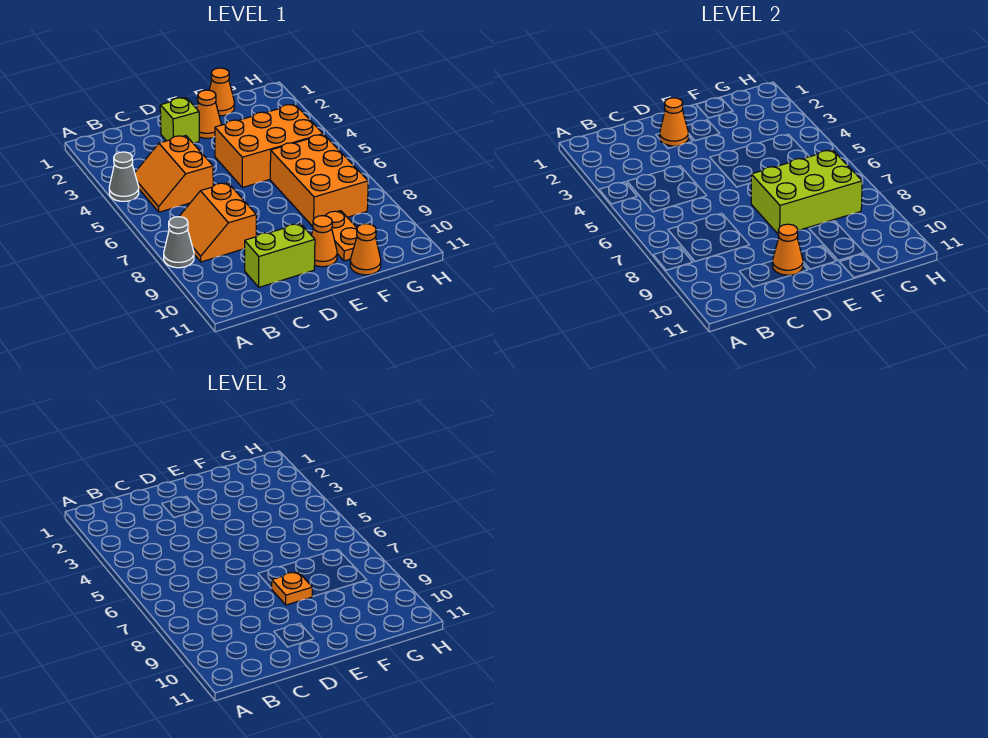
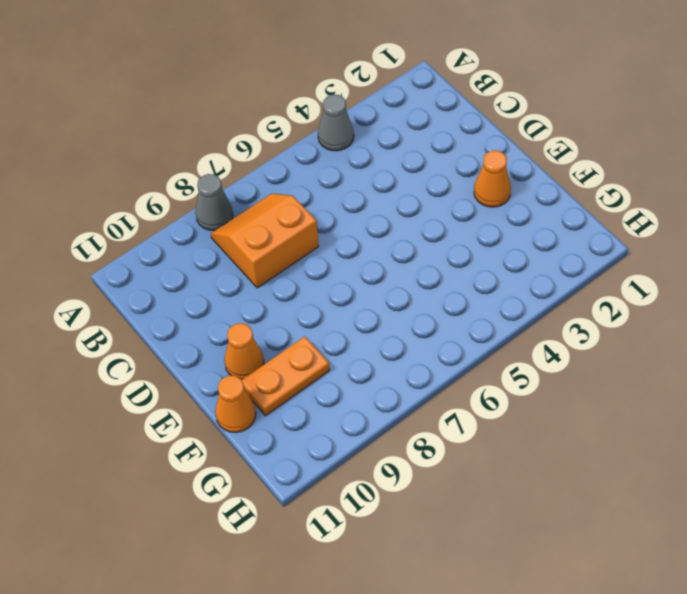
none -> orange slope B4:C5 level 1 top C
none -> lime brick C10:D10 level 1
none -> lime brick D2 level 1

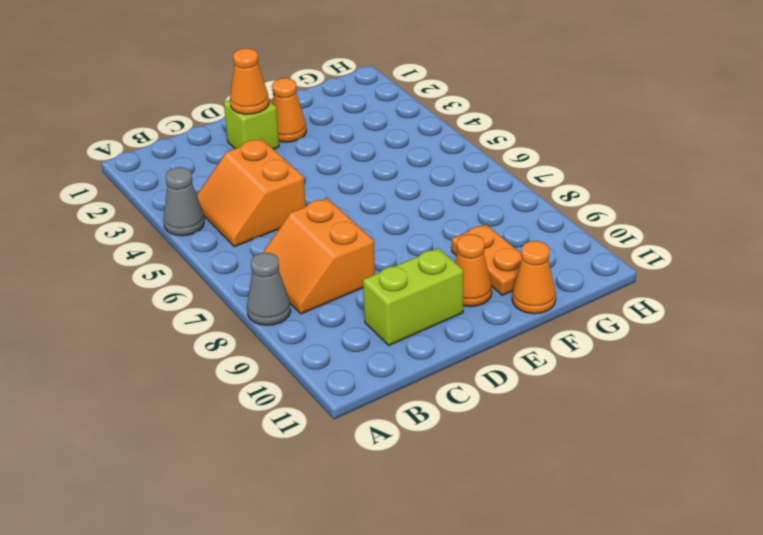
none -> orange brick E4:G5 level 1
none -> orange cone F1 level 1
none -> orange brick F6:G8 level 1

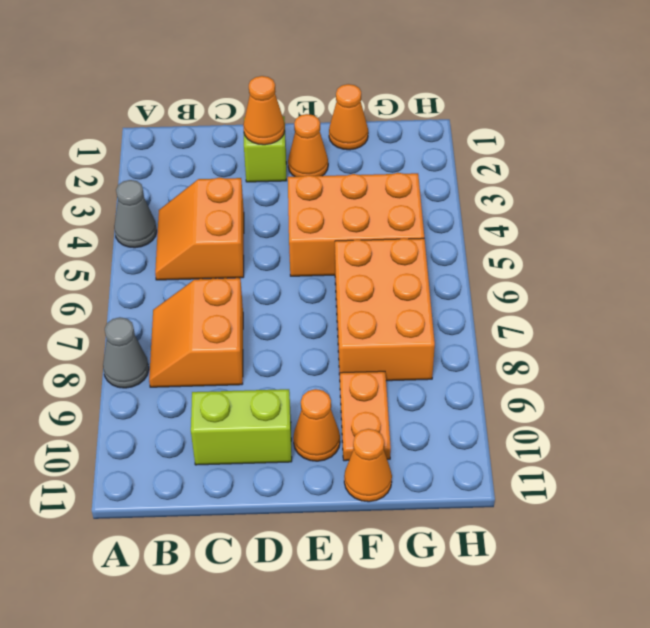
none -> orange cone D10 level 2
none -> lime brick E7:G8 level 2
none -> orange plate E8 level 3

